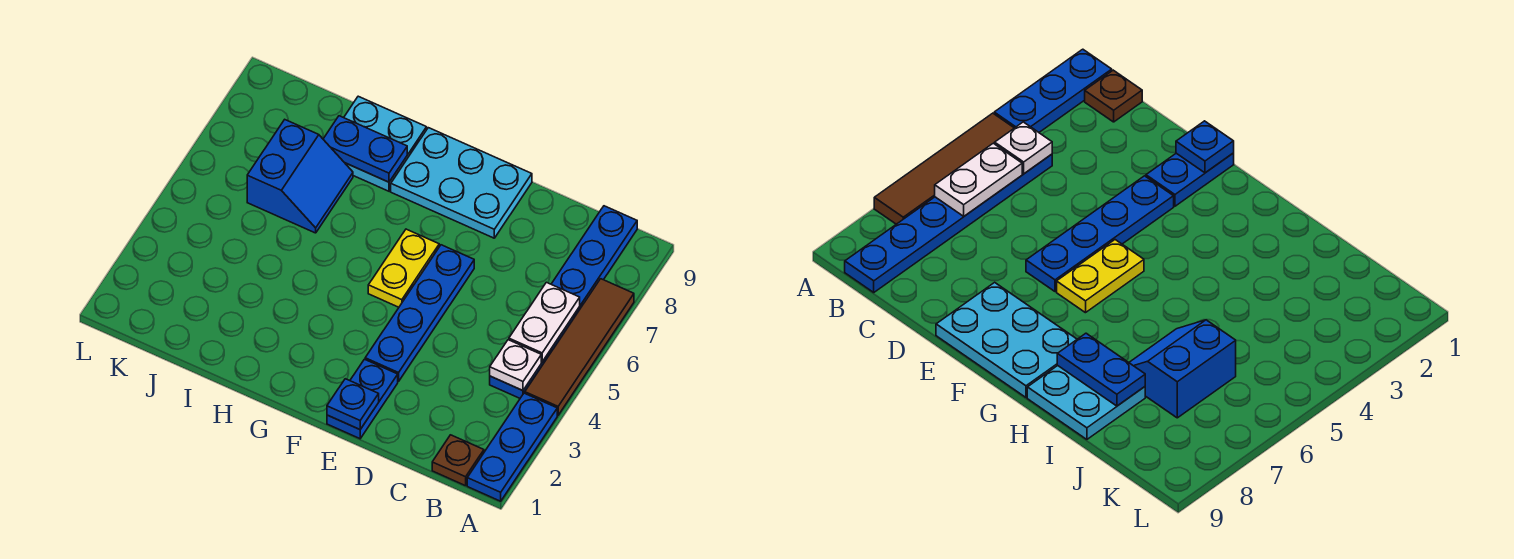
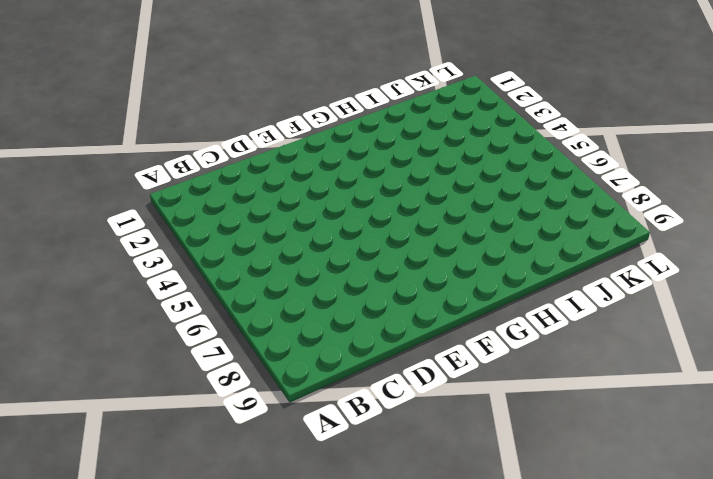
none -> blue plate A1:A3 level 1
none -> brown tile A4:A7 level 1
none -> brown plate B1 level 1

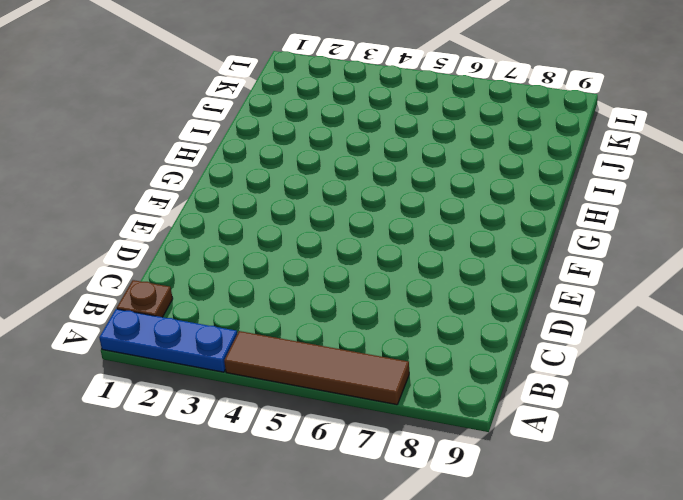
none -> blue plate B4:B9 level 1
none -> blue plate E1:E2 level 1
none -> blue plate E3:E6 level 1

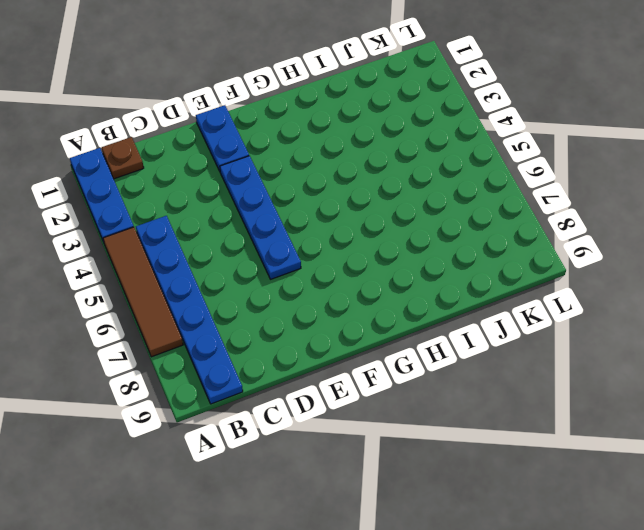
none -> cyan plate E8:G9 level 1
none -> yellow plate F5:F6 level 1
none -> cyan plate H8:I9 level 1

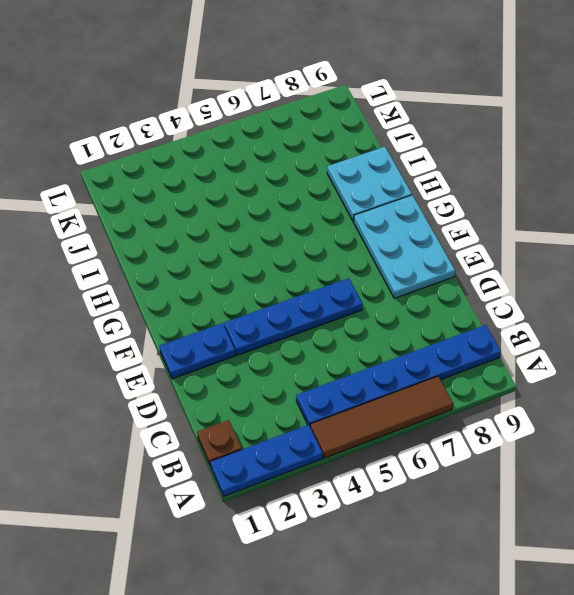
none -> yellow plate F5:F6 level 1
none -> blue slope I6:J7 level 1 top J
none -> white plate B4 level 2

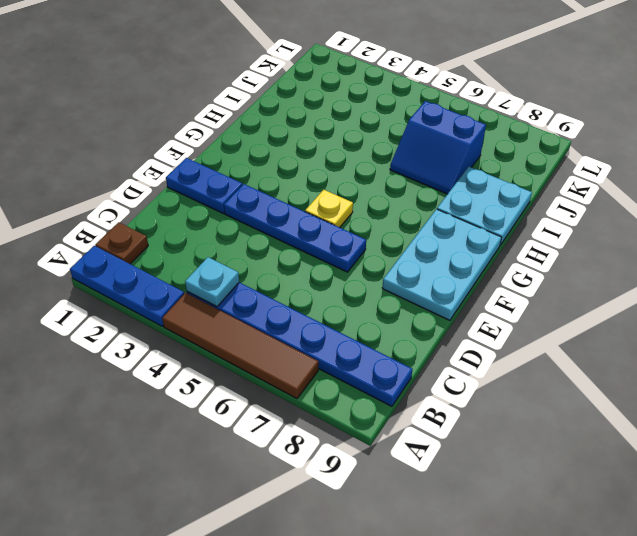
cyan plate B4 level 2 -> white plate B4 level 2
yellow plate F5 level 1 -> yellow plate F5:F6 level 1
none -> white plate B5:B6 level 2
none -> blue plate E1 level 2
none -> blue plate H8:I8 level 2

